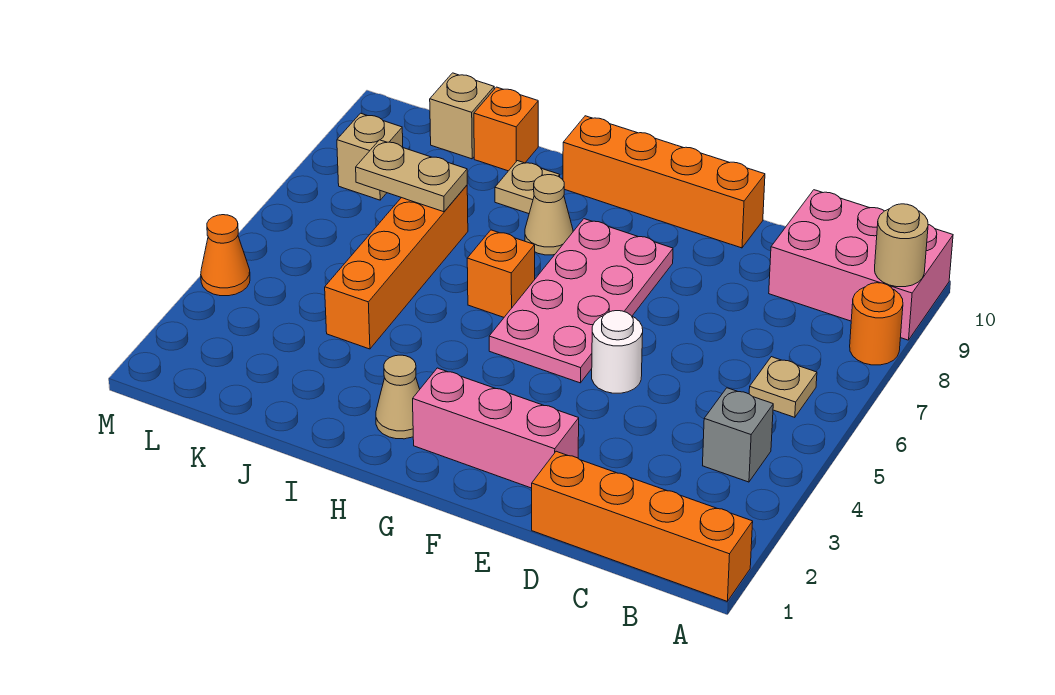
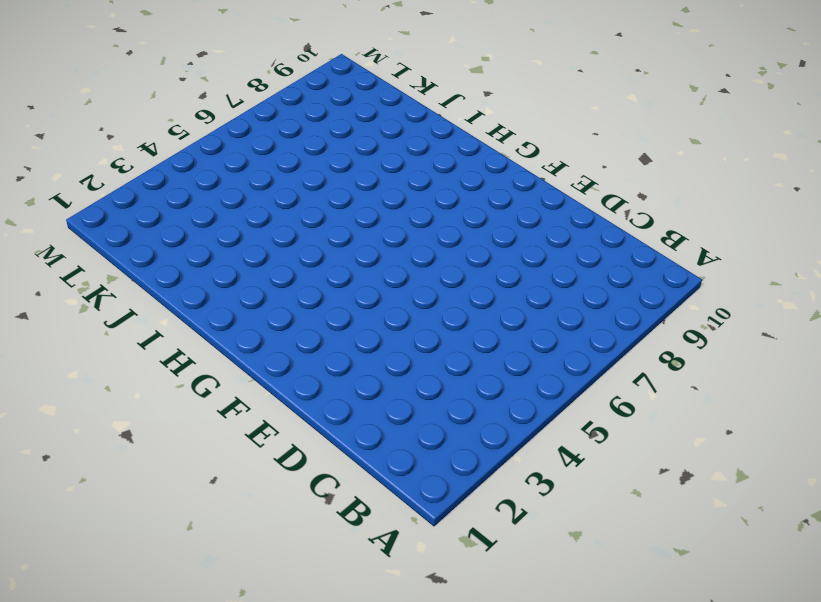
none -> orange brick A1:D1 level 1
none -> orange round brick A8 level 1
none -> pink brick A9:C10 level 1

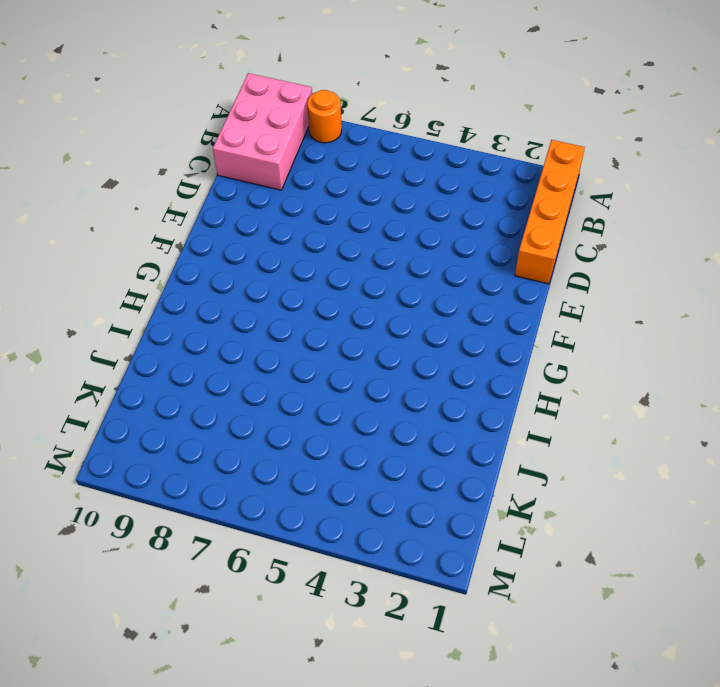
none -> grey brick B4 level 1
none -> tan plate B6 level 1
none -> pink brick E2:G2 level 1

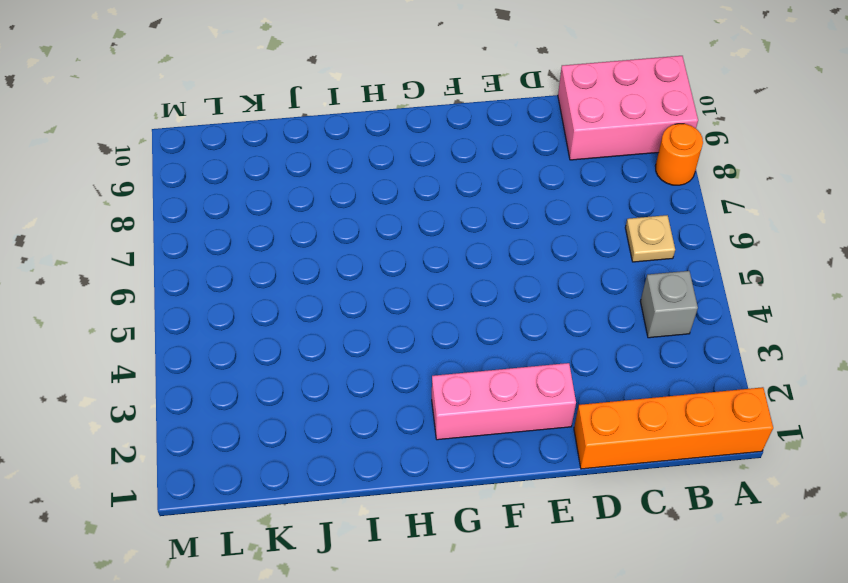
none -> white round brick E5 level 1
none -> orange brick E10:H10 level 1
none -> pink plate F5:G8 level 1

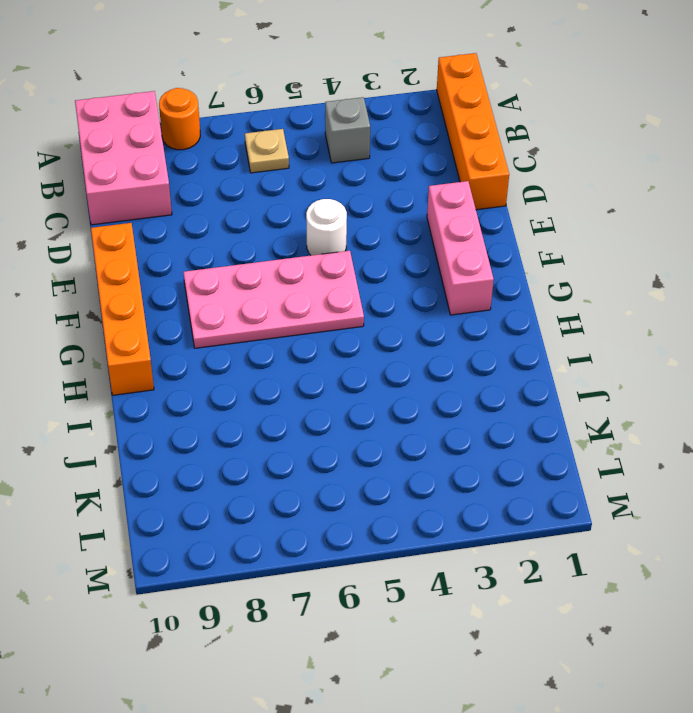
none -> tan cone H2 level 1
none -> orange brick H6 level 1
none -> tan cone H8 level 1

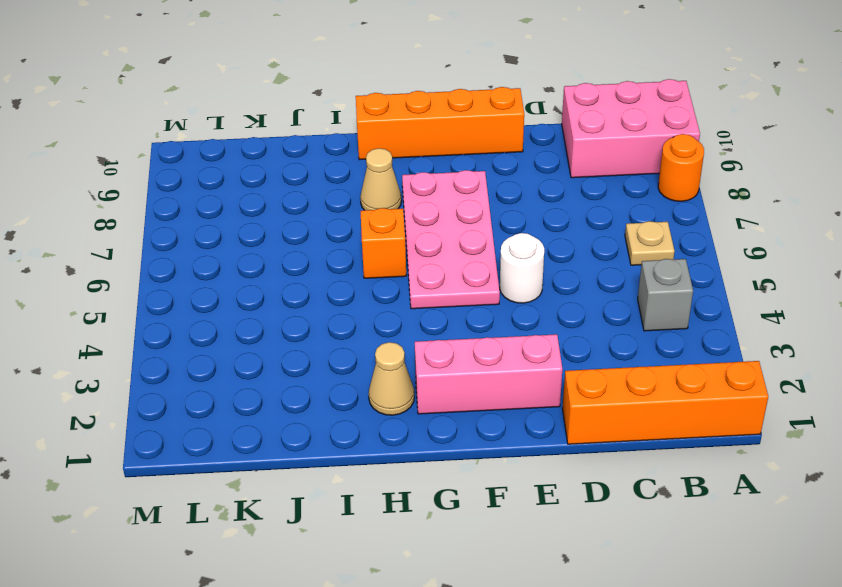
none -> tan plate I9 level 1
none -> orange brick J4:J7 level 1
none -> orange brick J10 level 1

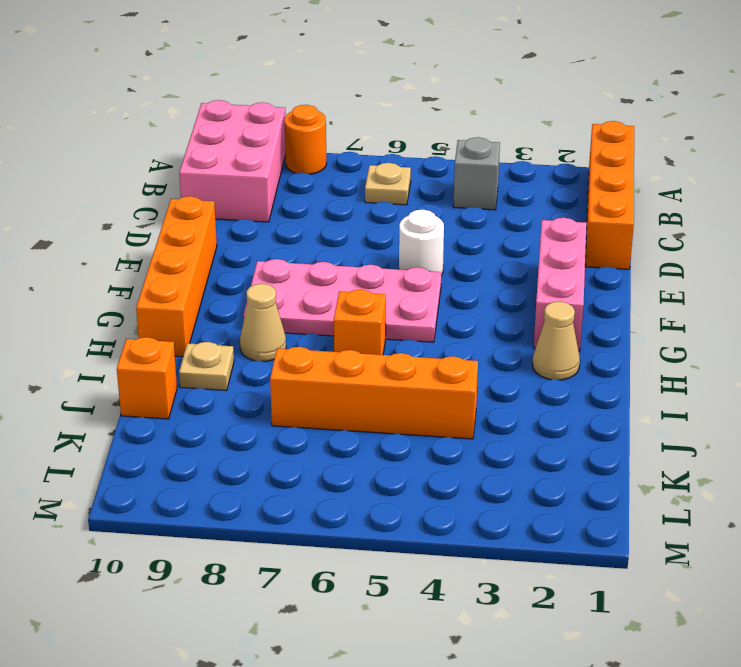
none -> tan brick K10 level 1
none -> tan brick L8 level 1
none -> orange cone M4 level 1

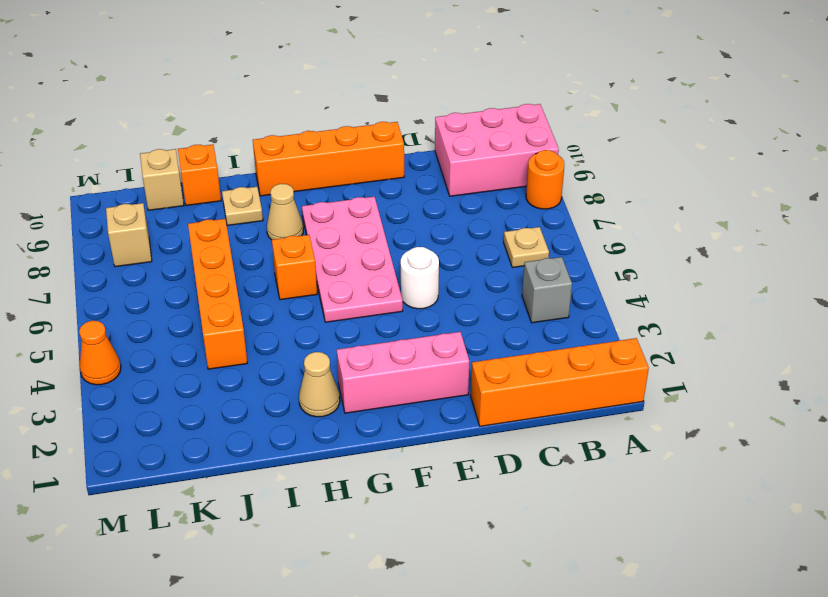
none -> tan round brick A9 level 2
none -> tan plate J7:K7 level 2

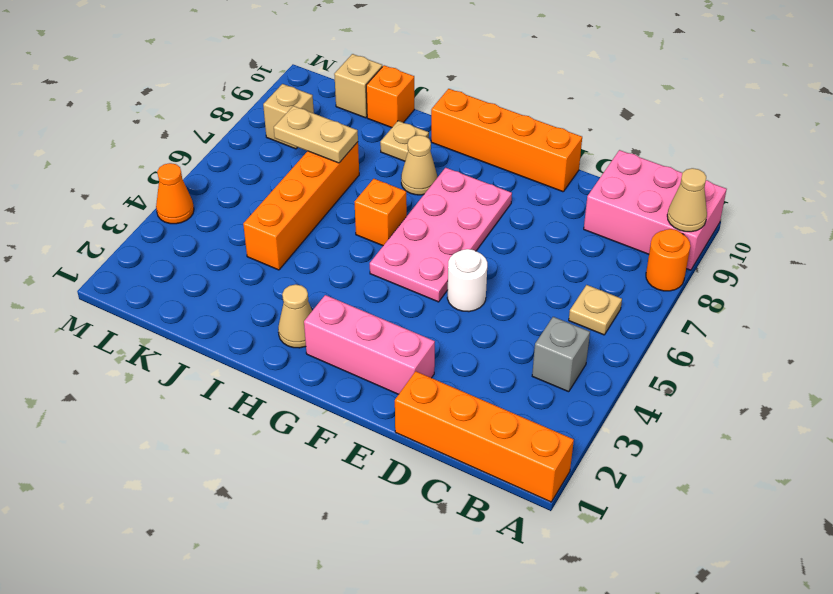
tan cone A9 level 2 -> tan round brick A9 level 2

